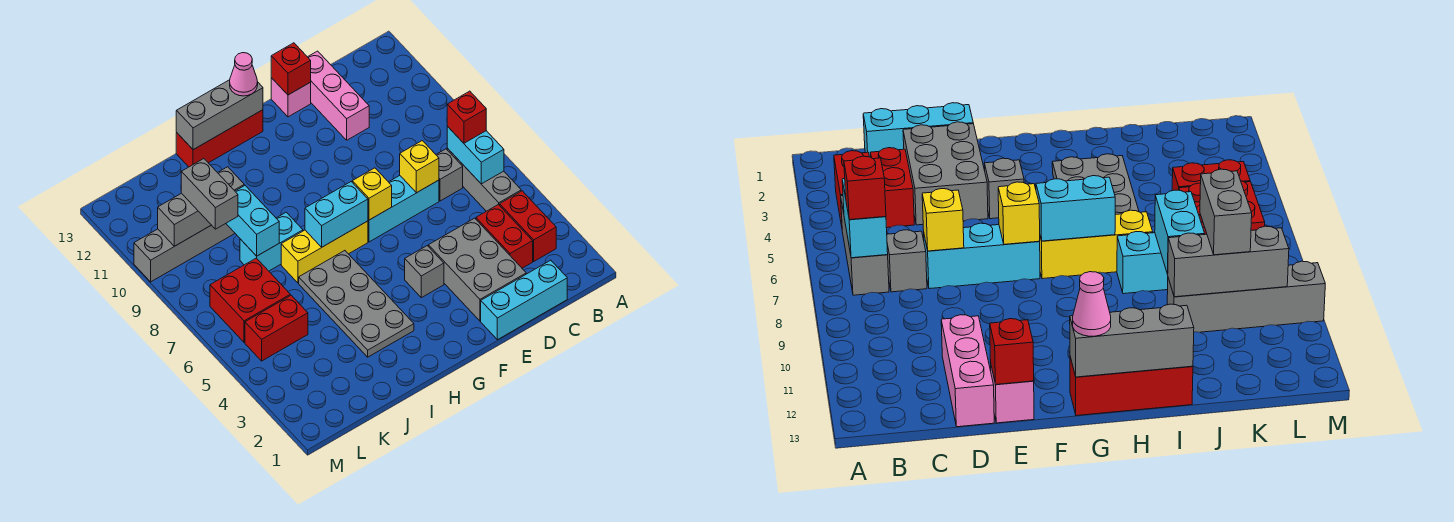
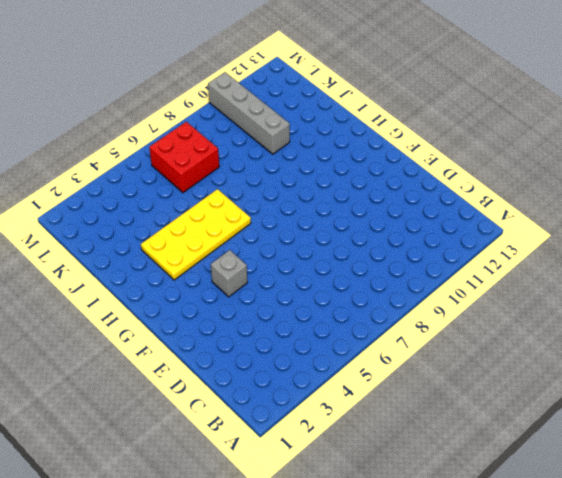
yellow plate H3:I6 level 1 -> grey plate H3:I6 level 1
none -> red brick B3:B4 level 1
none -> grey brick B5:B7 level 1
none -> cyan brick C1:E1 level 1

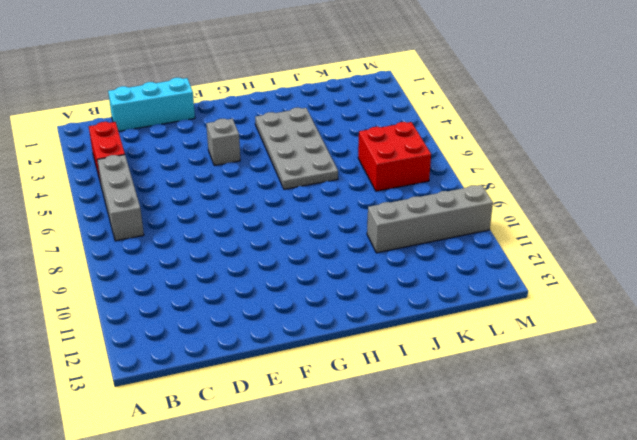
none -> red brick C3:C4 level 1
none -> grey brick C7 level 1
none -> grey brick D2:E4 level 1

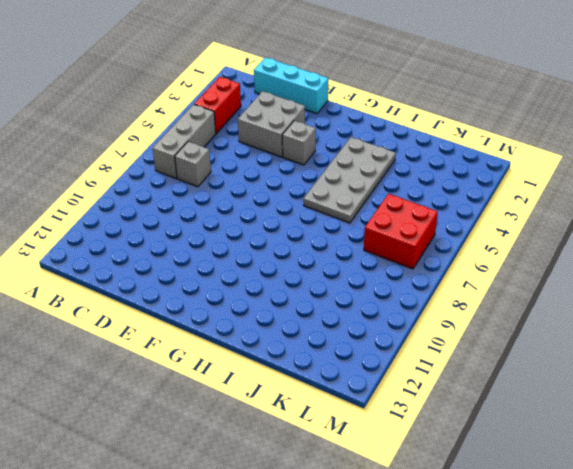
grey brick D3:E4 level 1 -> grey brick D2:E4 level 1
none -> red brick C3:C4 level 1
none -> cyan brick D7:F7 level 1
none -> pink brick D11:D13 level 1

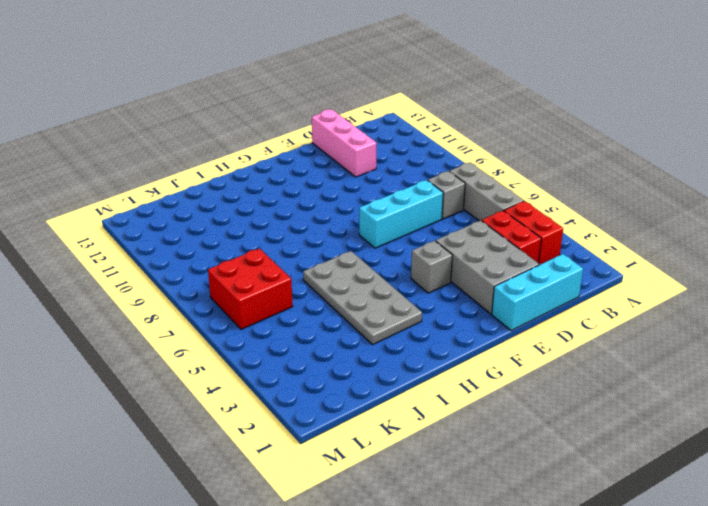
none -> pink brick E13 level 1
none -> yellow brick G7:I7 level 1
none -> red brick G13:I13 level 1

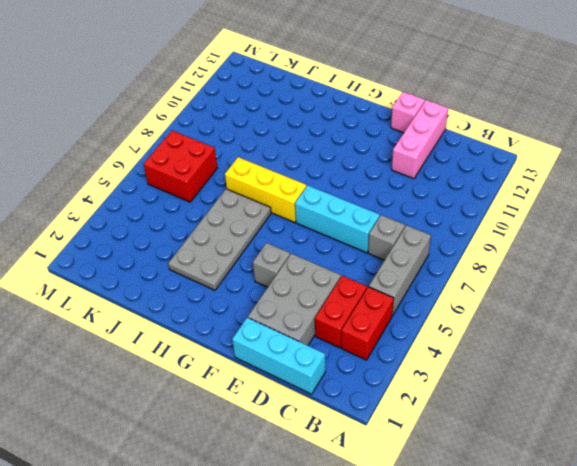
none -> red brick G13:I13 level 1
none -> cyan brick I8:J8 level 1
none -> grey brick J10:M10 level 1

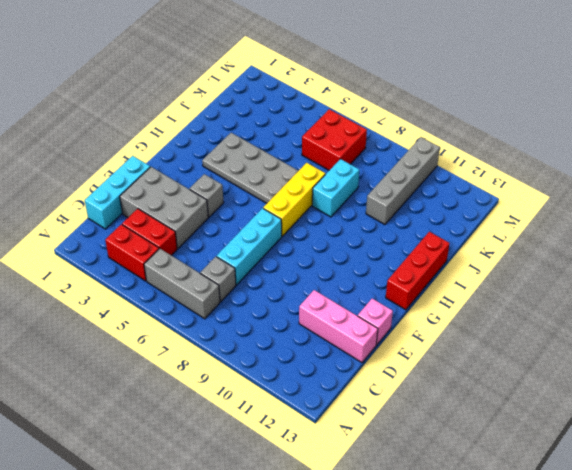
none -> red brick K5:L5 level 1
none -> cyan brick B6:B7 level 2
none -> yellow brick D7 level 2

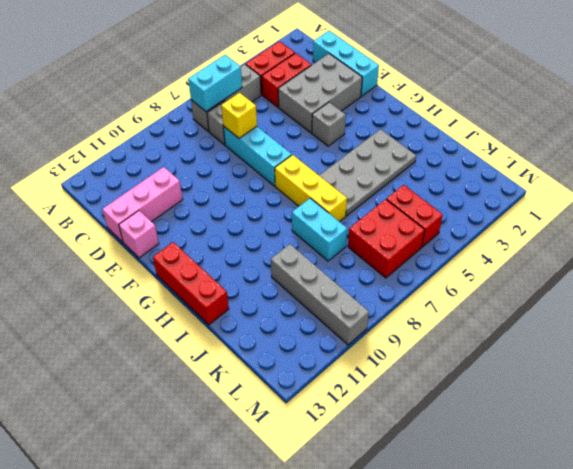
none -> red brick E13 level 2
none -> yellow brick F7 level 2
none -> cyan brick G7:H7 level 2

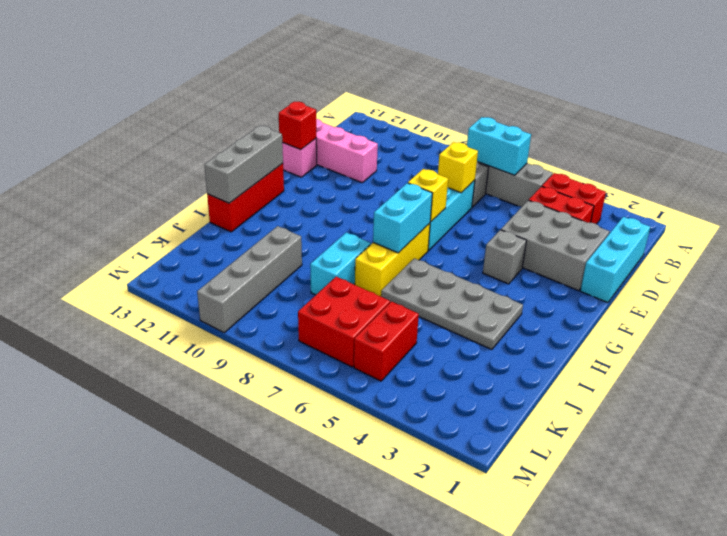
none -> cyan brick J8:J9 level 2
none -> grey brick J10:L10 level 2
none -> red brick B7 level 3

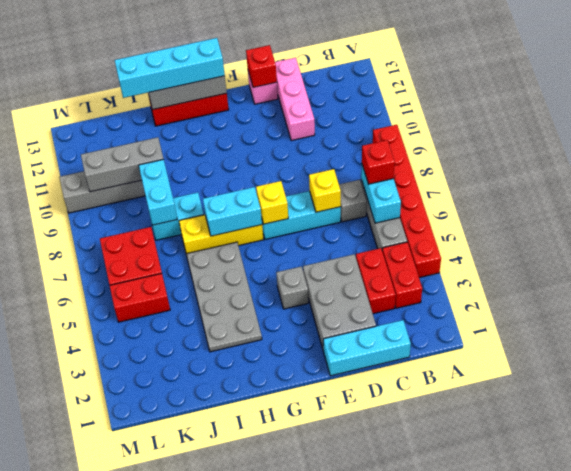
red brick A4:A9 level 1 -> none
cyan brick G13:J13 level 3 -> pink cone G13 level 3
none -> grey brick K9:K10 level 3

